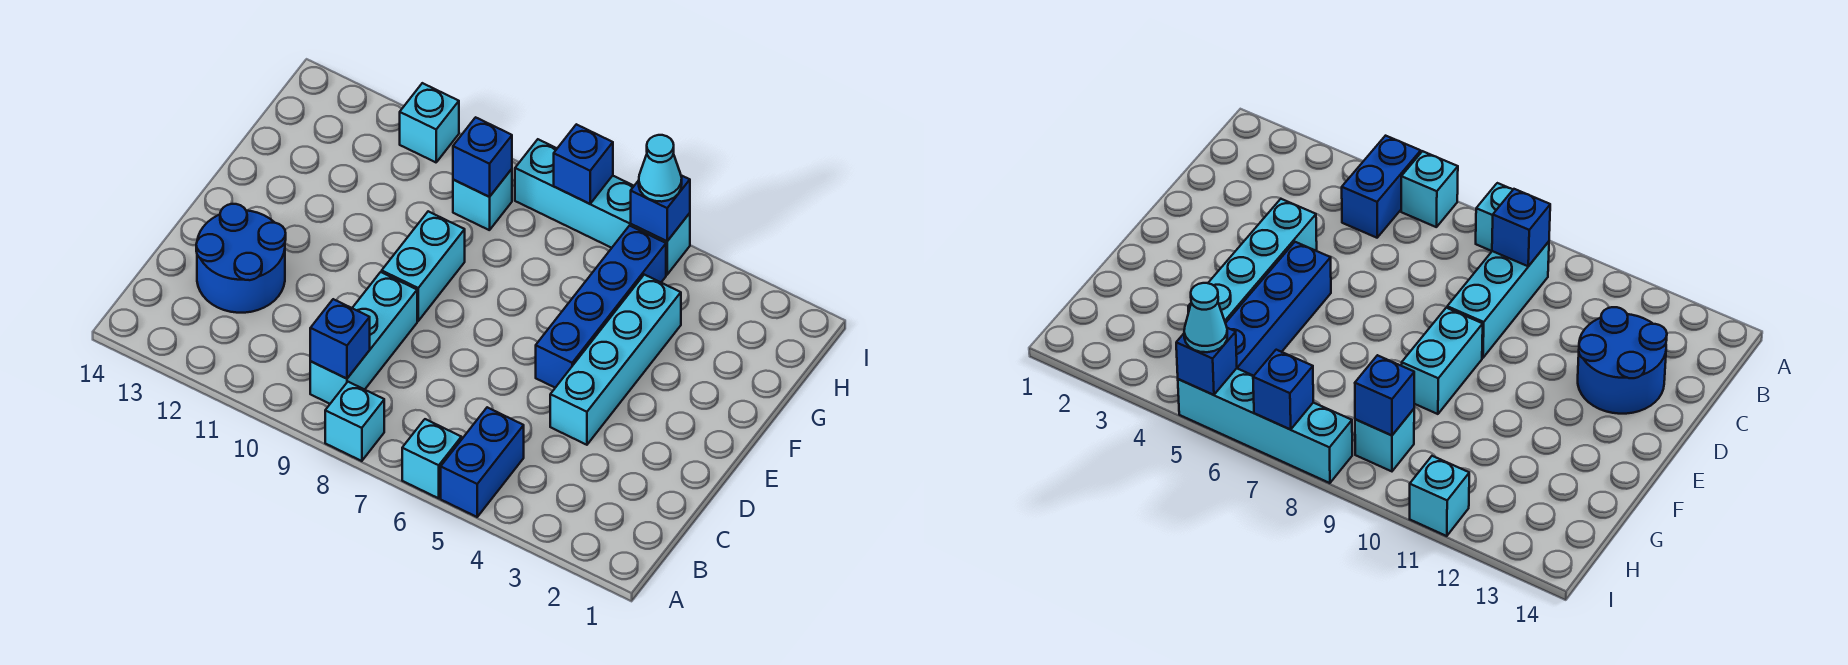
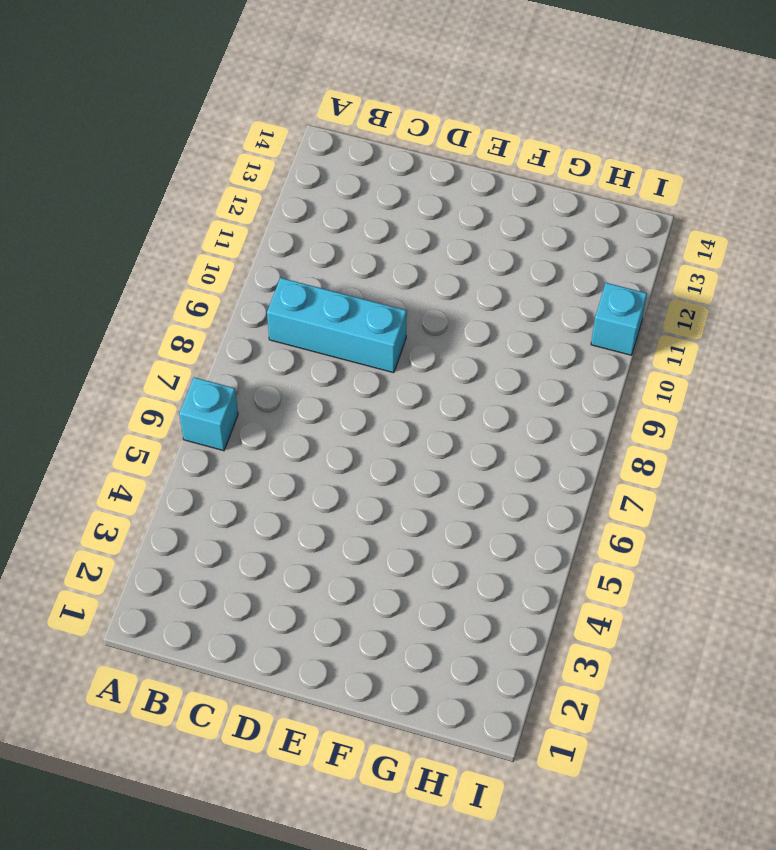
none -> blue brick A5:B5 level 1
none -> cyan brick A8 level 1
none -> blue round brick C12:D13 level 1

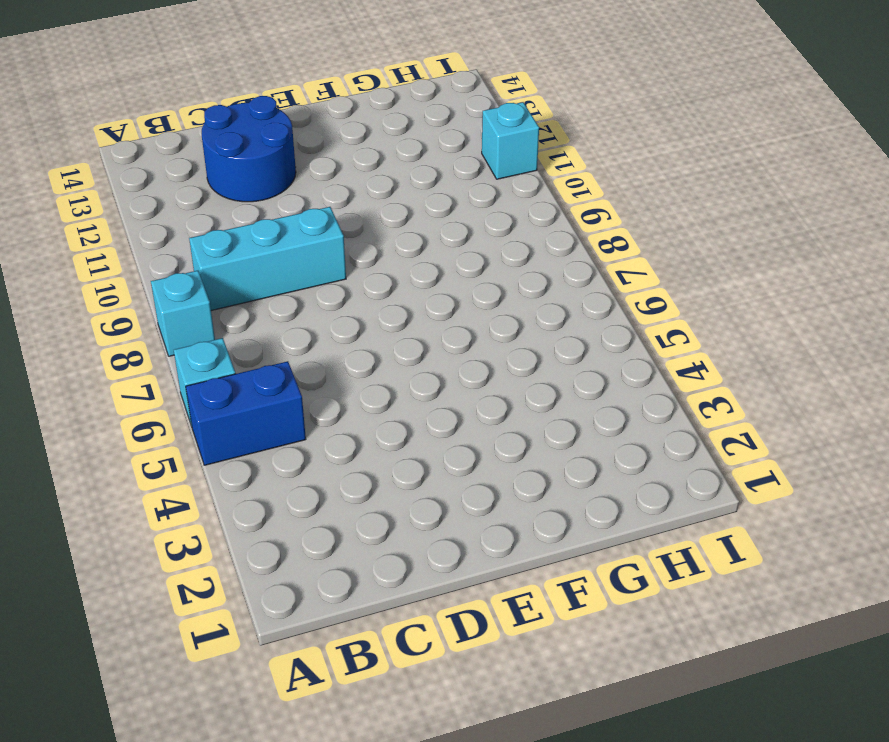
none -> cyan brick D4:G4 level 1
none -> blue brick E5:H5 level 1
none -> cyan brick E9:F9 level 1

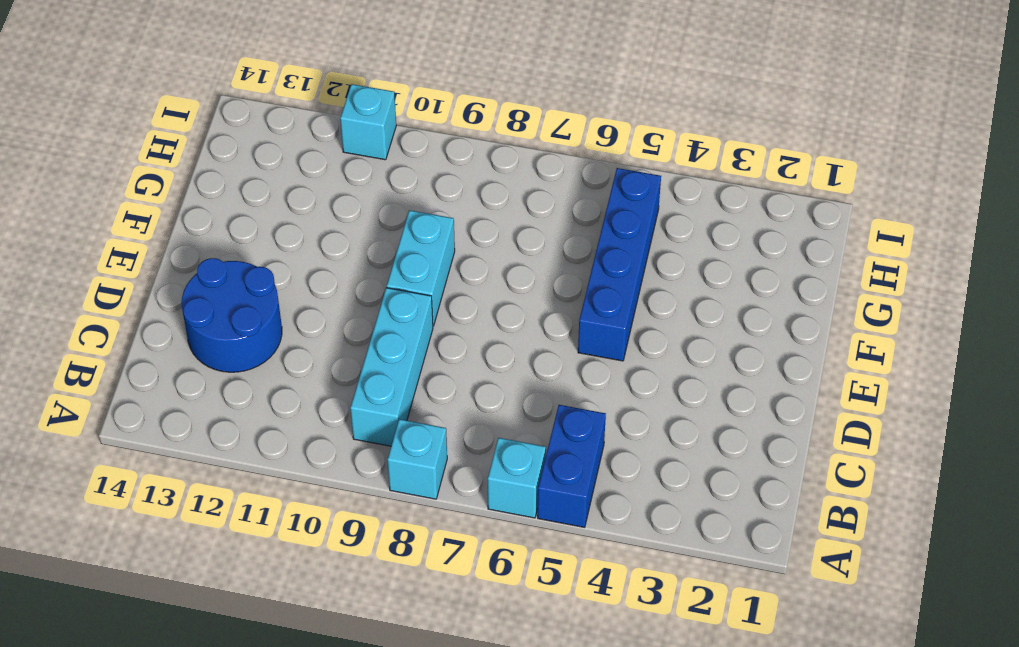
none -> cyan brick D4:G4 level 1
none -> cyan brick H9 level 1
none -> cyan brick I5:I8 level 1

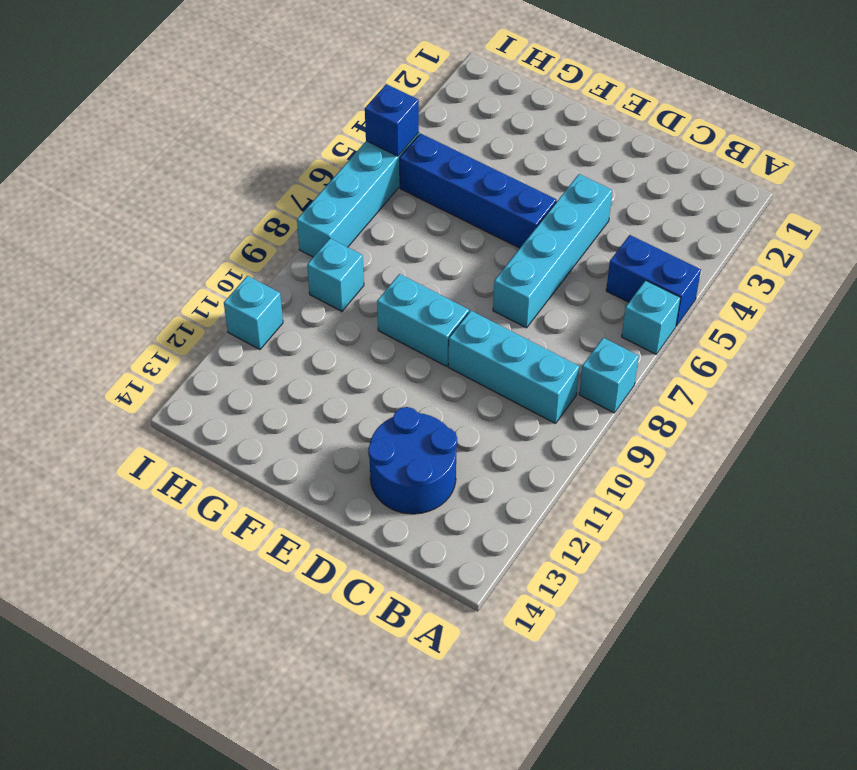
cyan brick D4:D7 level 1 -> cyan brick D4:G4 level 1
none -> blue brick B9 level 2
none -> blue brick H9 level 2
none -> blue brick I7 level 2

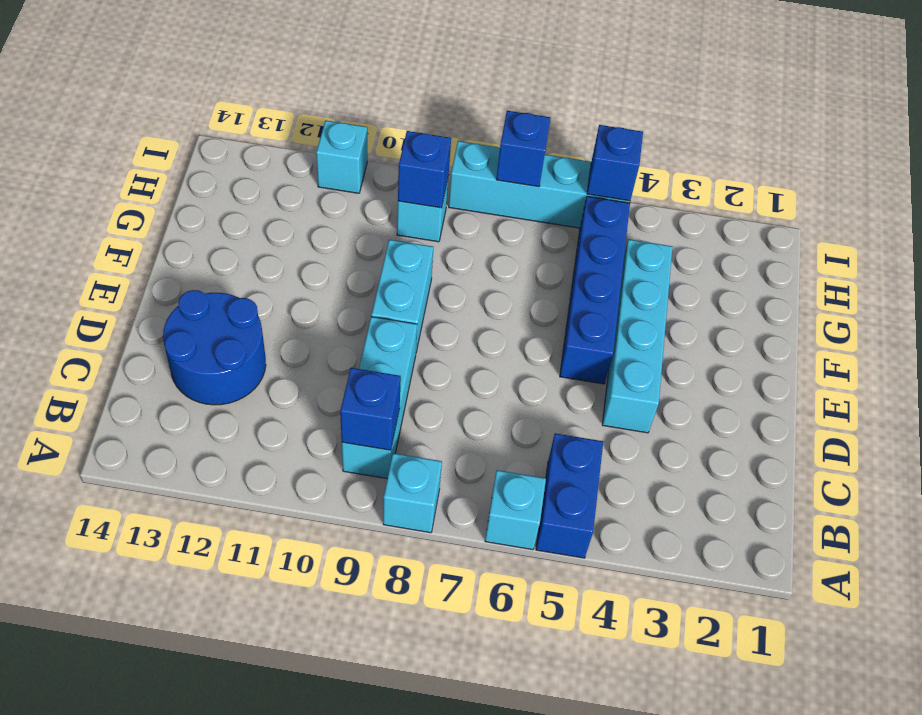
none -> cyan cone I5 level 3

